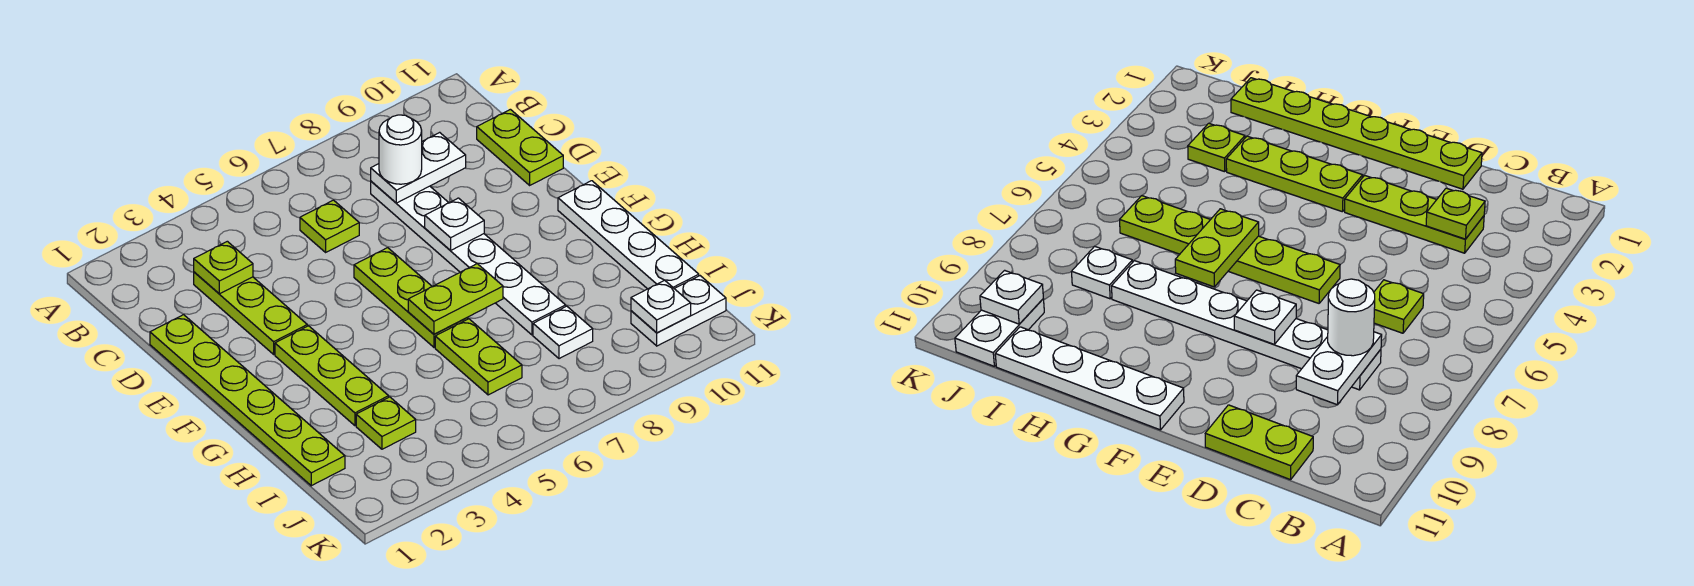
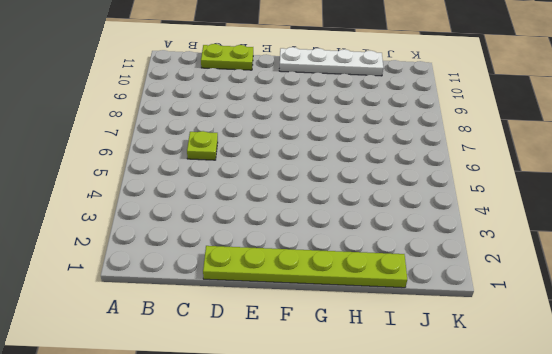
none -> lime plate C3:E3 level 1
none -> white plate C8:H8 level 1
none -> lime plate E6:G6 level 1

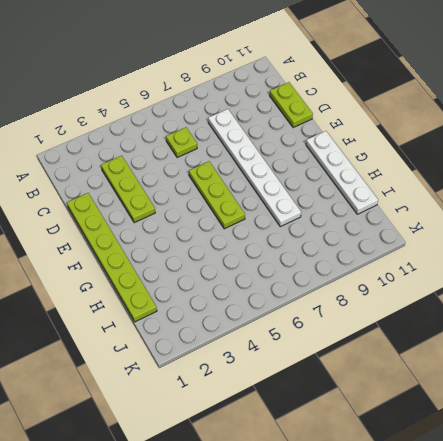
none -> lime plate F3:H3 level 1
none -> lime plate H6:I6 level 1
none -> lime plate I3 level 1

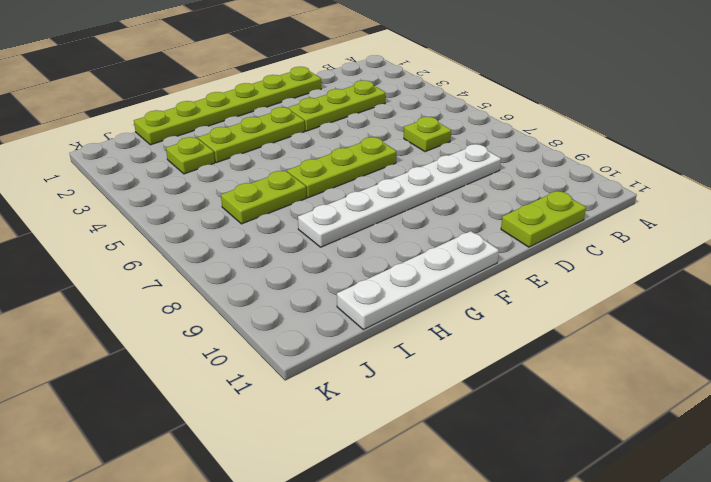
none -> white plate I8 level 1
none -> white plate J10:J11 level 1
none -> lime plate C3 level 2

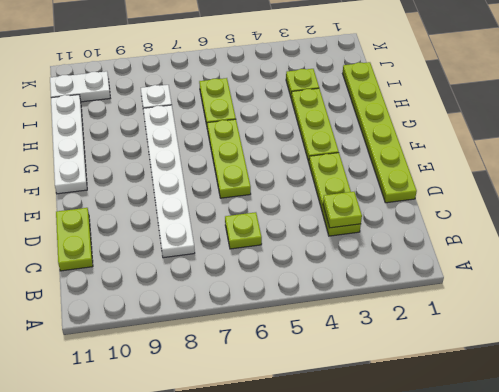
none -> white plate C8:C9 level 2
none -> white plate E8 level 2
none -> lime plate G6:G7 level 2

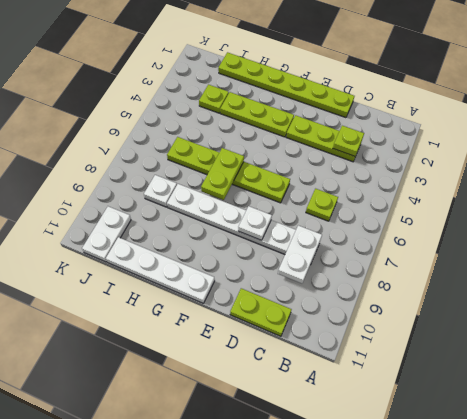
none -> white plate J10 level 2
none -> white round brick C8 level 3

